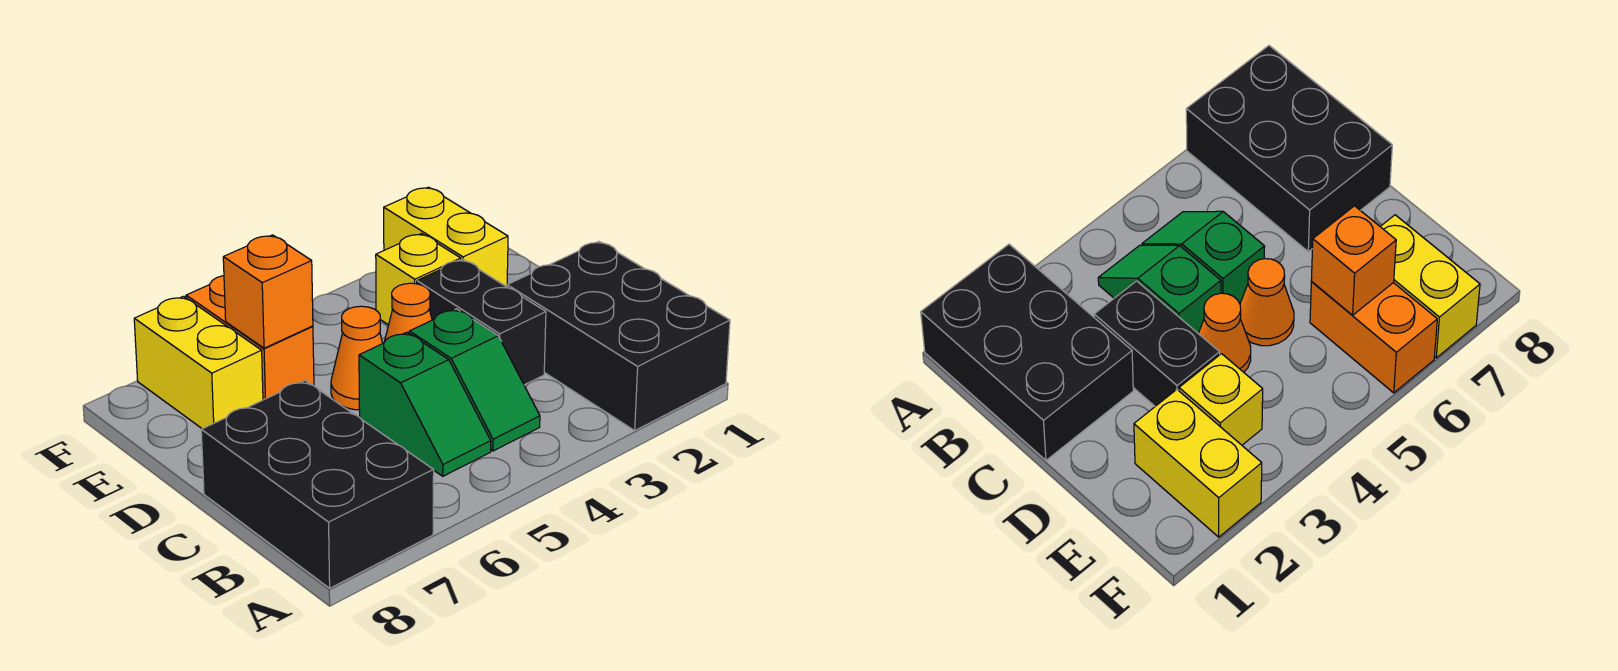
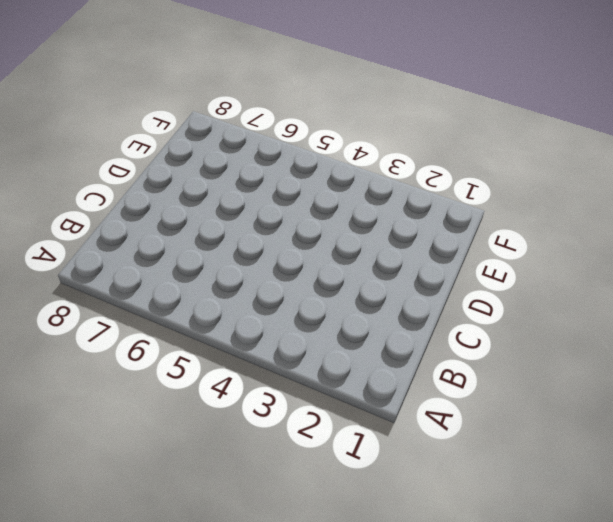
none -> black brick A1:C2 level 1
none -> black brick A7:C8 level 1
none -> green slope B4:C4 level 1 top C

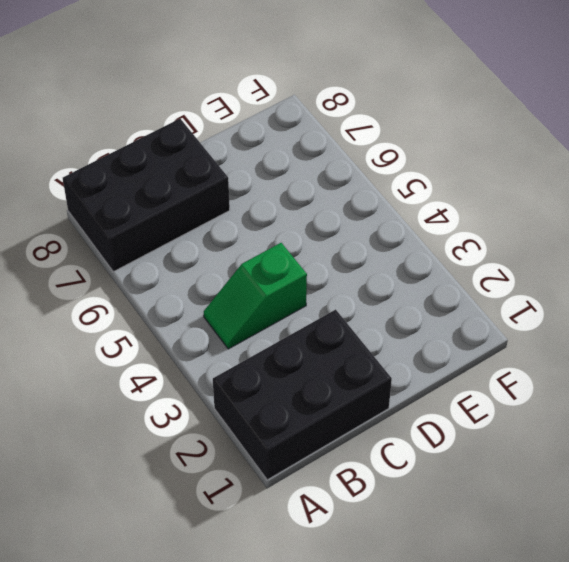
none -> green slope B5:C5 level 1 top C
none -> black brick C3:D3 level 1
none -> orange cone D4 level 1

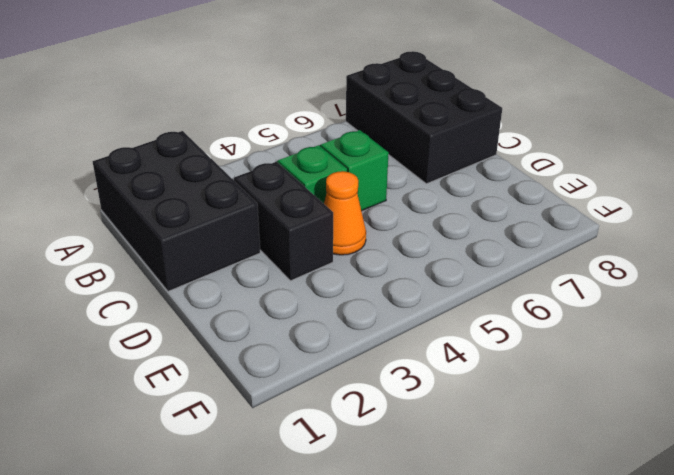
none -> orange cone D5 level 1
none -> yellow brick E2:F2 level 1
none -> yellow brick E3 level 1

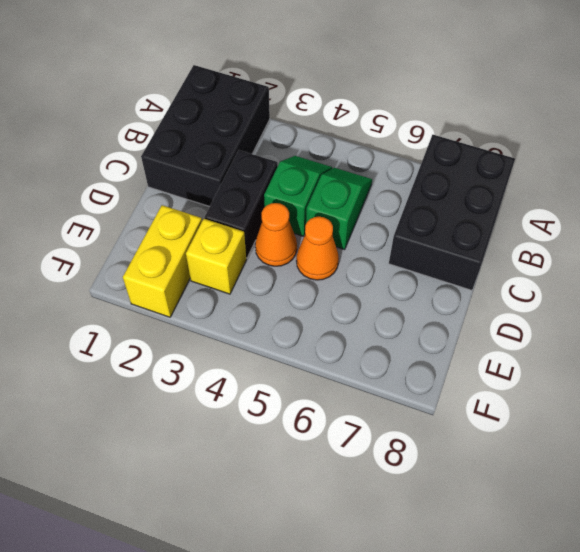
none -> orange brick E6:F6 level 1
none -> yellow brick E7:F7 level 1
none -> orange brick E6 level 2

